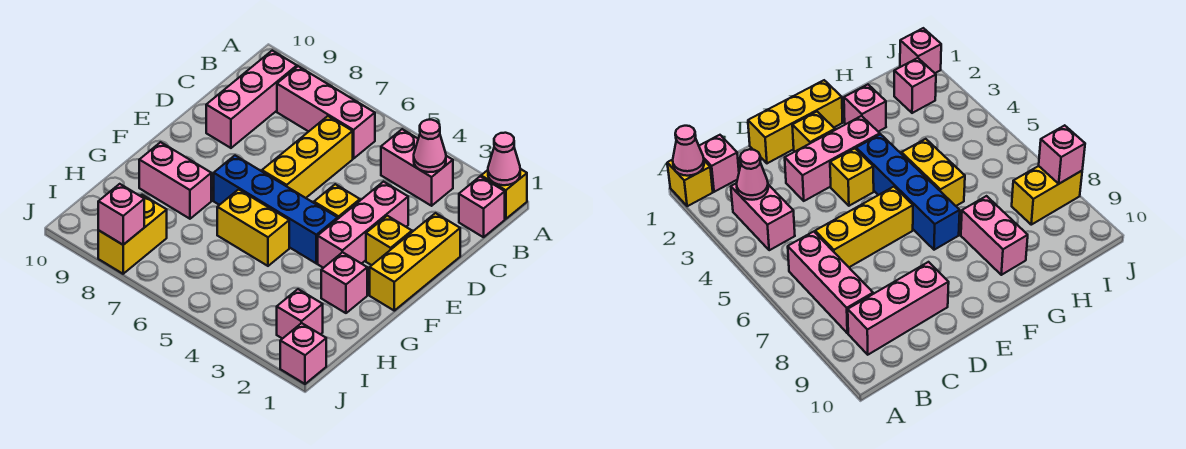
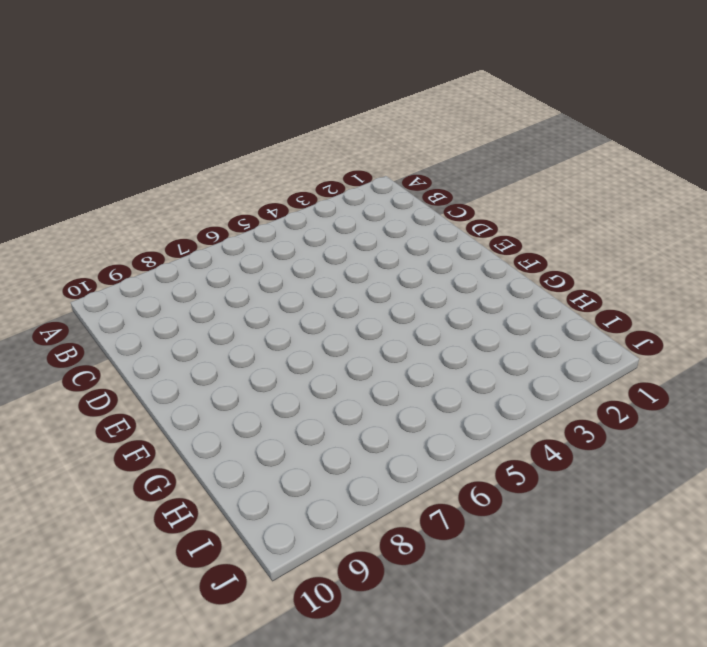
none -> yellow brick A1 level 1
none -> pink brick B1 level 1
none -> pink brick B3:B4 level 1

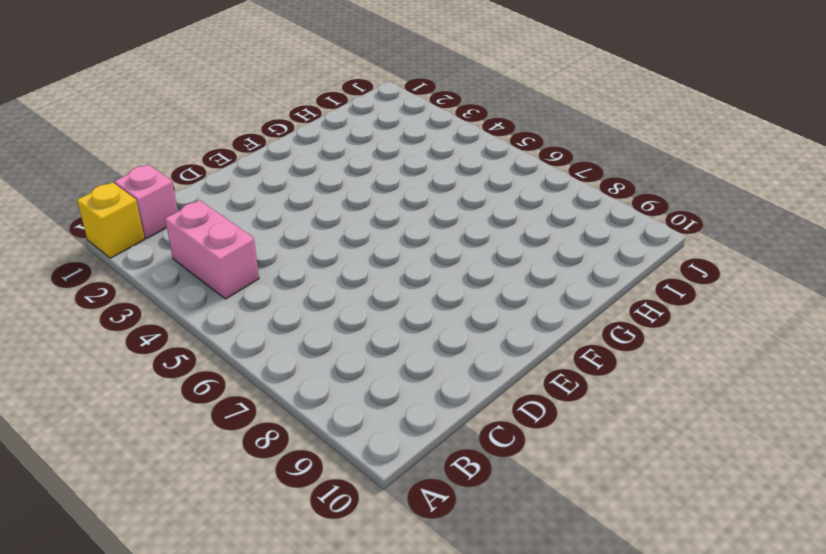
none -> pink brick B6:B8 level 1
none -> pink brick B9:D9 level 1
none -> yellow brick C6:E6 level 1

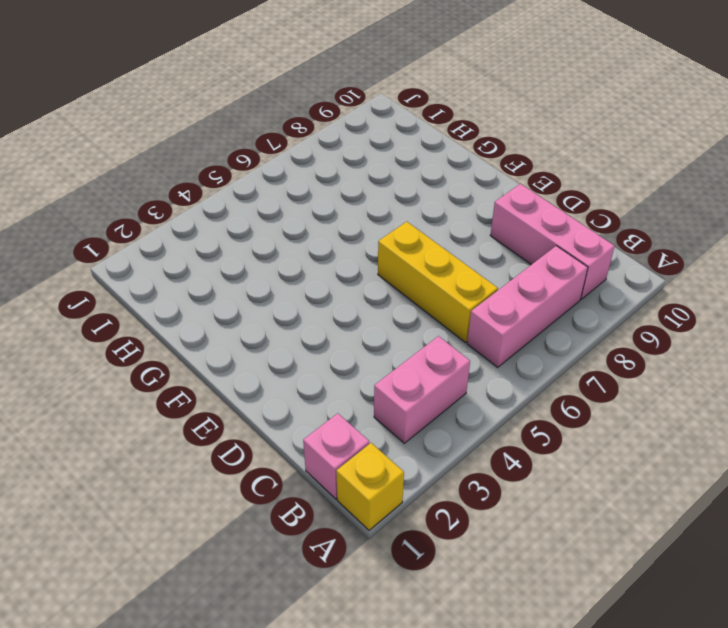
none -> yellow brick D1:F1 level 1
none -> pink brick D3:F3 level 1
none -> yellow brick E2 level 1

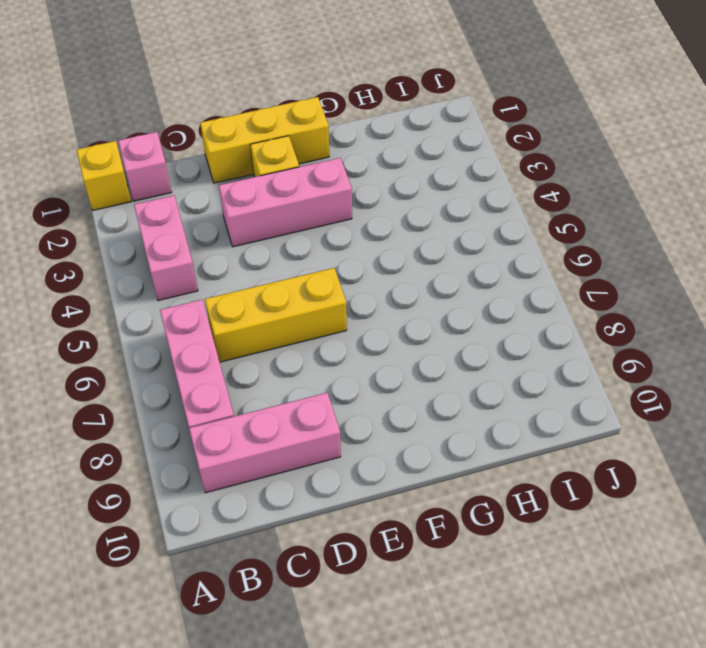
none -> yellow brick E4 level 1
none -> blue brick F4:F7 level 1
none -> pink brick G2 level 1

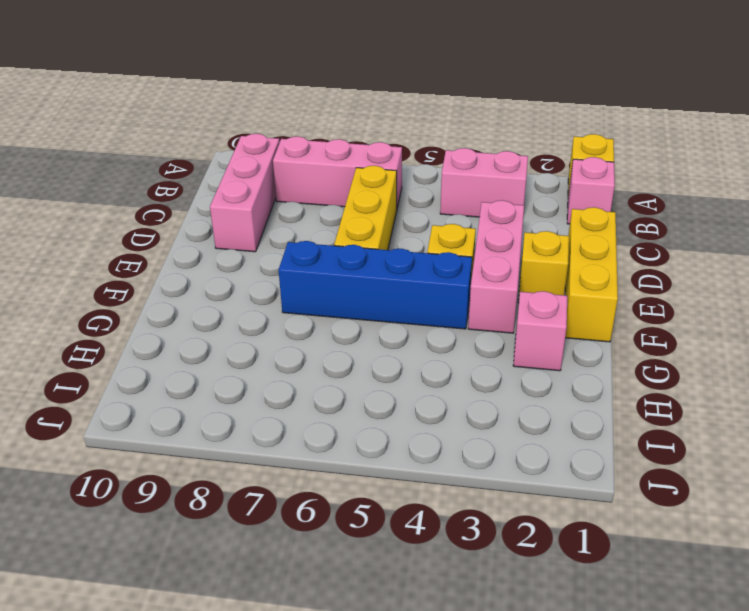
none -> yellow brick G5:G6 level 1
none -> pink brick G8:G9 level 1
none -> pink brick I2 level 1

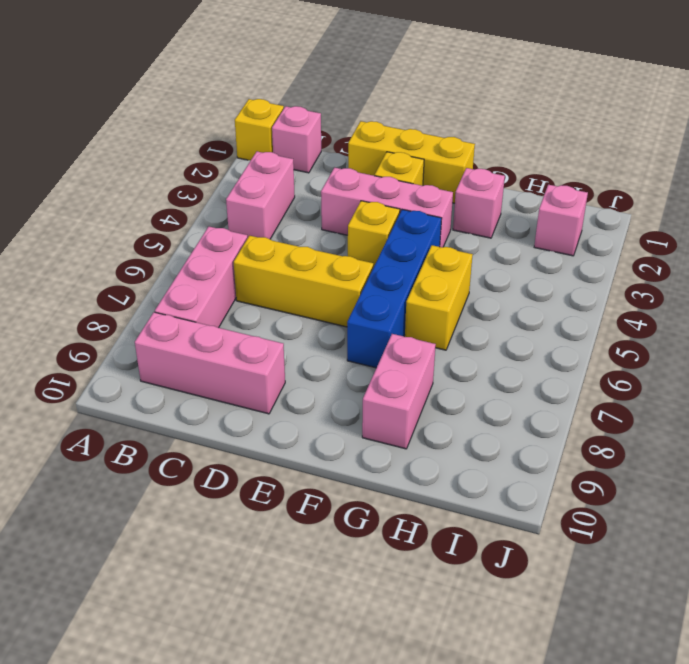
none -> yellow brick I8:J8 level 1
none -> pink brick J1 level 1
none -> pink cone A1 level 2

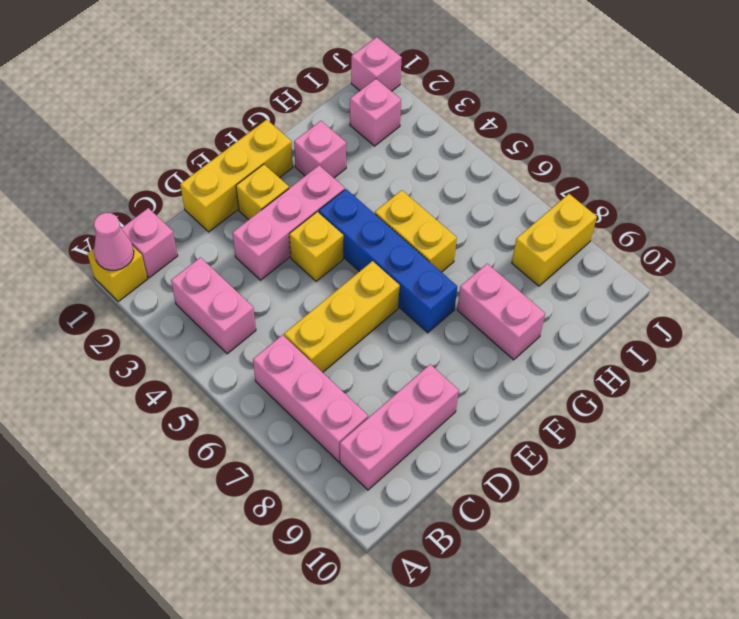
none -> pink cone B3 level 2
none -> pink brick J8 level 2

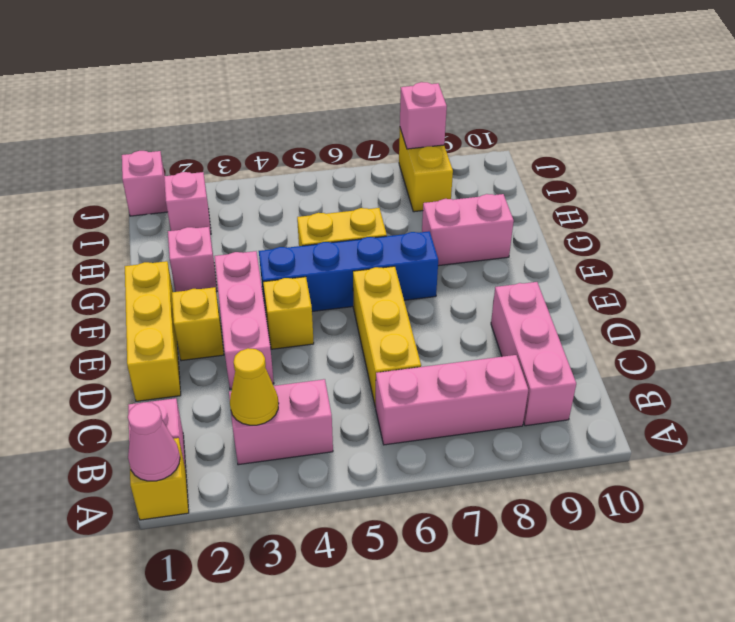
yellow cone B3 level 2 -> pink cone B3 level 2

